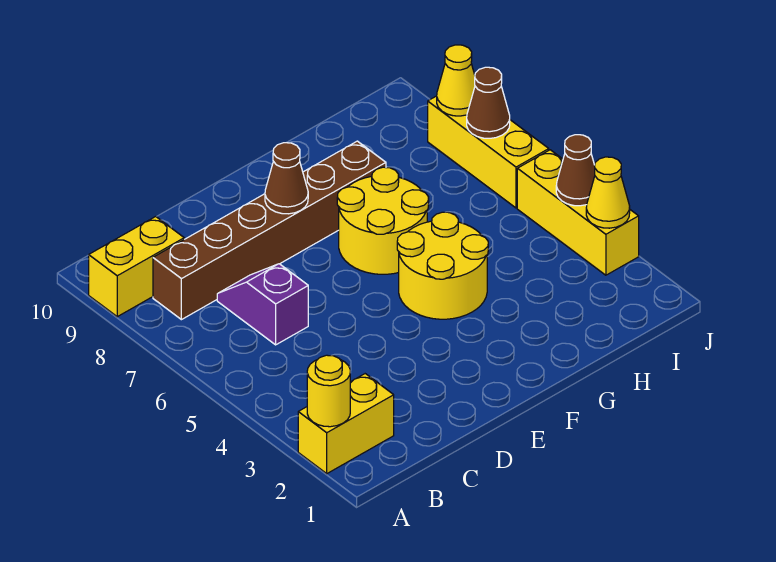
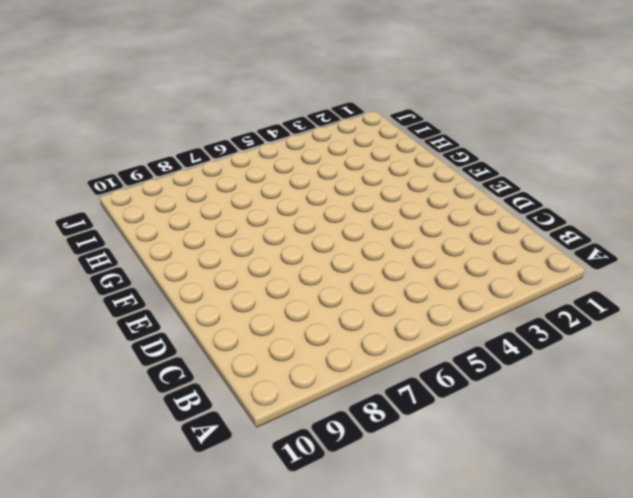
none -> yellow brick A2:B2 level 1
none -> yellow brick A9:B9 level 1
none -> brown brick B8:G8 level 1

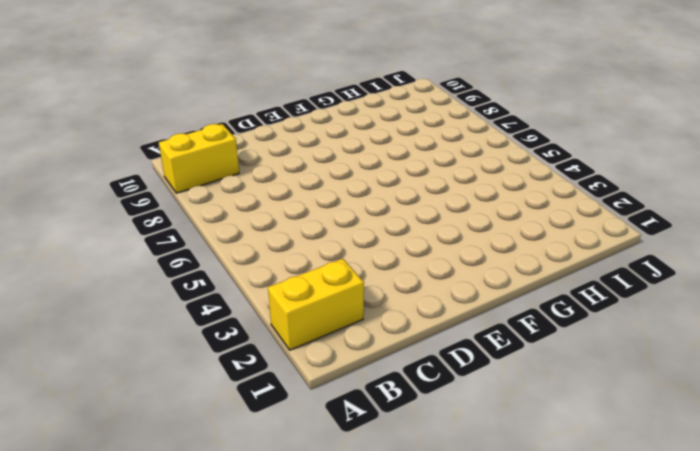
none -> brown brick B8:G8 level 1
none -> purple slope C6:C7 level 1 top 6
none -> yellow round brick F4:G5 level 1

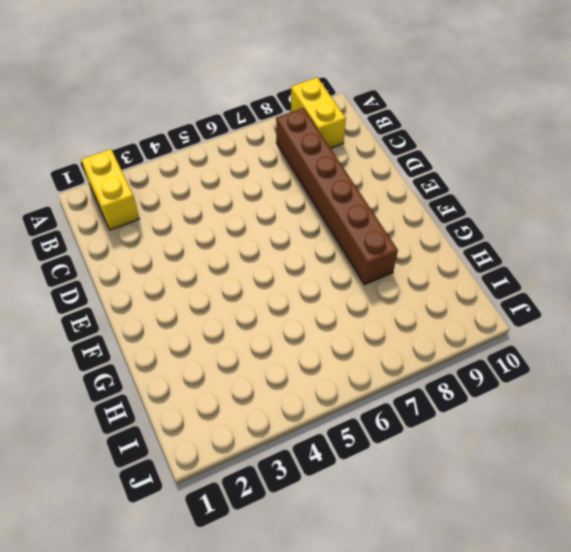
none -> purple slope C6:C7 level 1 top 6
none -> yellow round brick F4:G5 level 1
none -> yellow round brick F6:G7 level 1

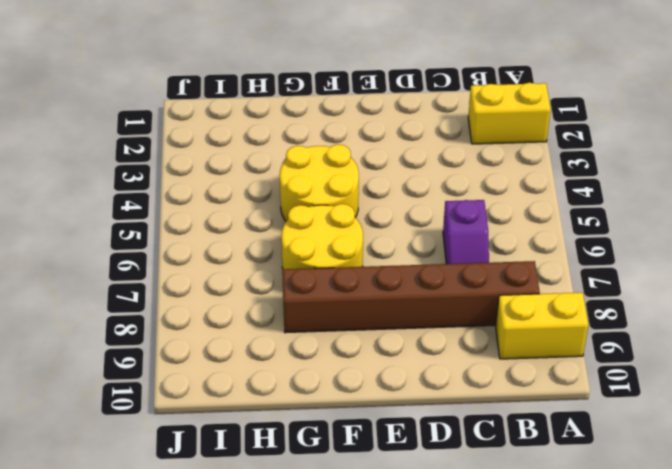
none -> yellow brick J3:J5 level 1
none -> yellow brick J6:J8 level 1
none -> yellow round brick A2 level 2

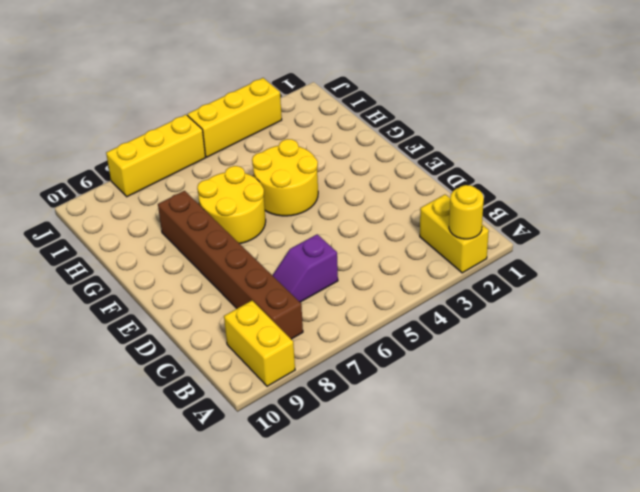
none -> brown cone E8 level 2
none -> yellow cone J3 level 2
none -> brown cone J4 level 2

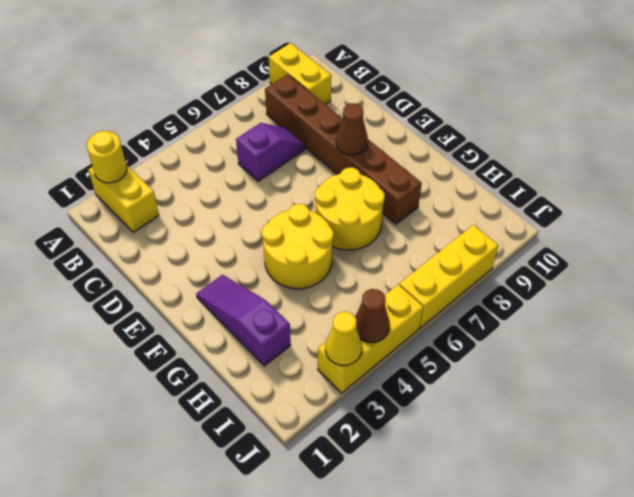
purple slope F2:H2 level 1 top H -> none
none -> brown cone J7 level 2
none -> yellow cone J8 level 2

